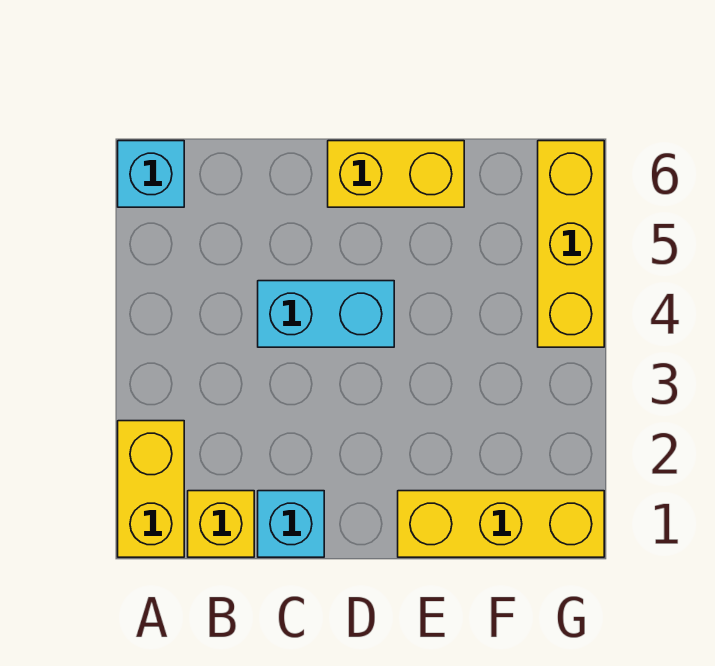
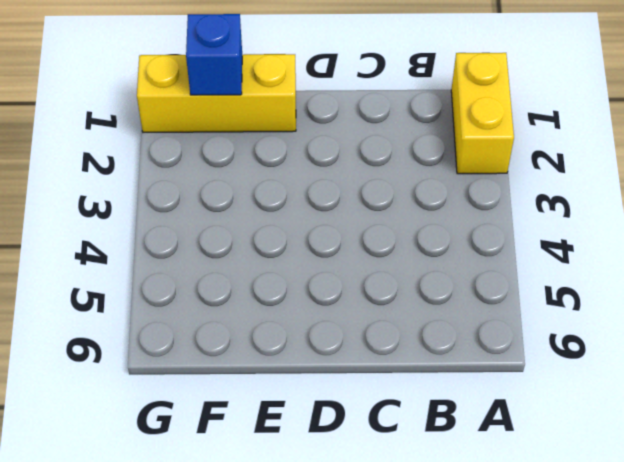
blue brick F1 level 2 -> none
none -> cyan brick A6 level 1
none -> yellow brick B1 level 1

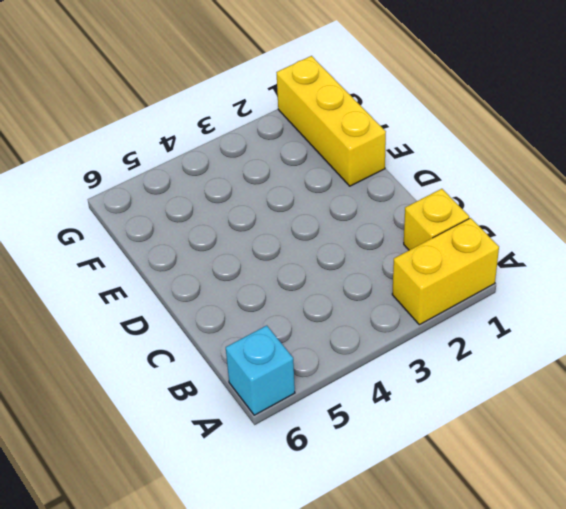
none -> cyan brick C1 level 1
none -> cyan brick C4:D4 level 1

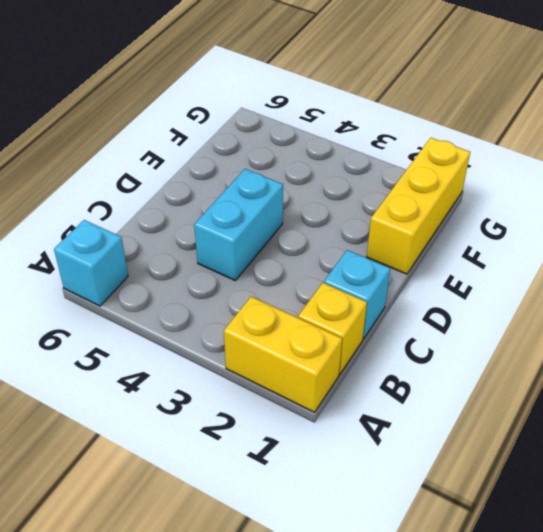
none -> yellow brick D6:E6 level 1
none -> yellow brick G4:G6 level 1

